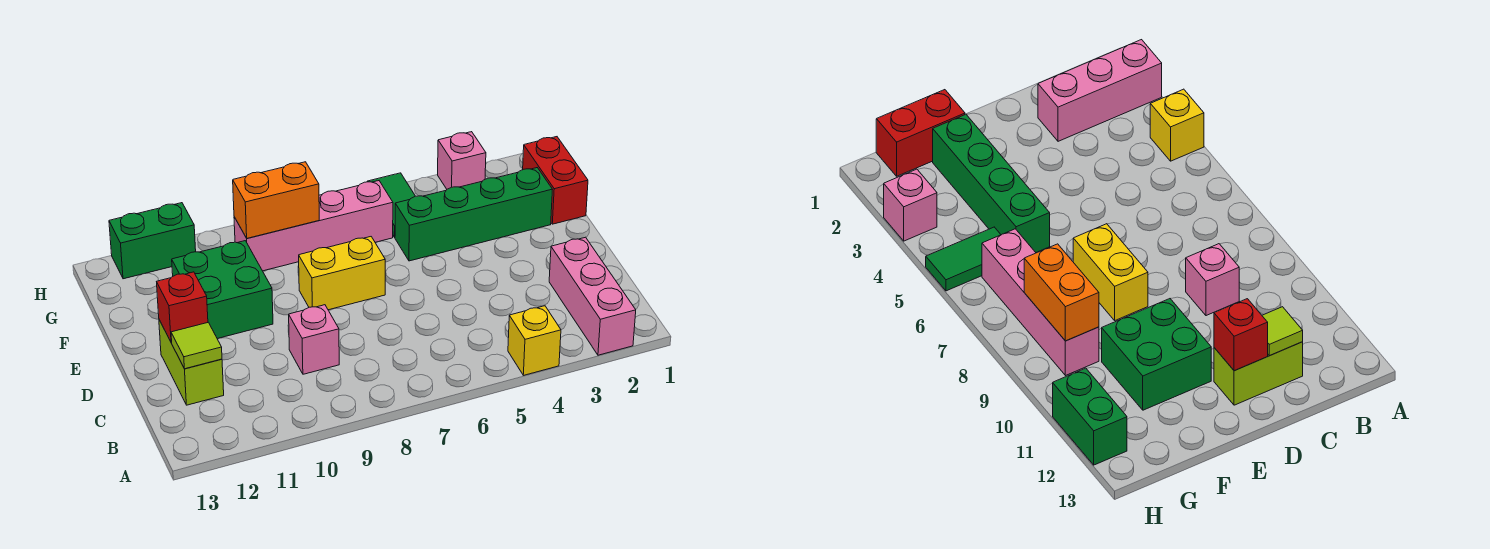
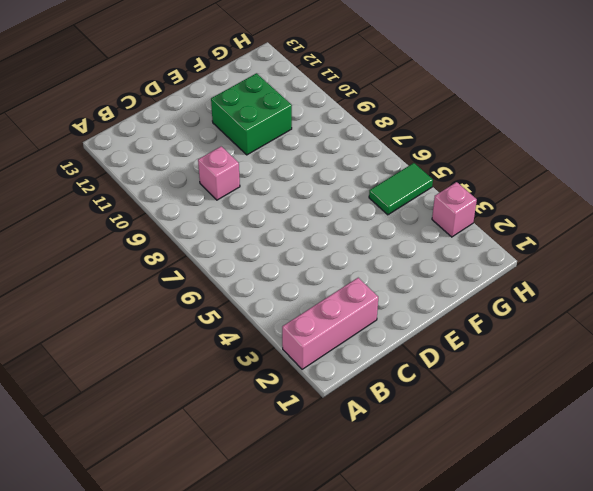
none -> yellow brick A4 level 1
none -> lime brick C12:D12 level 1
none -> yellow brick E7:E8 level 1

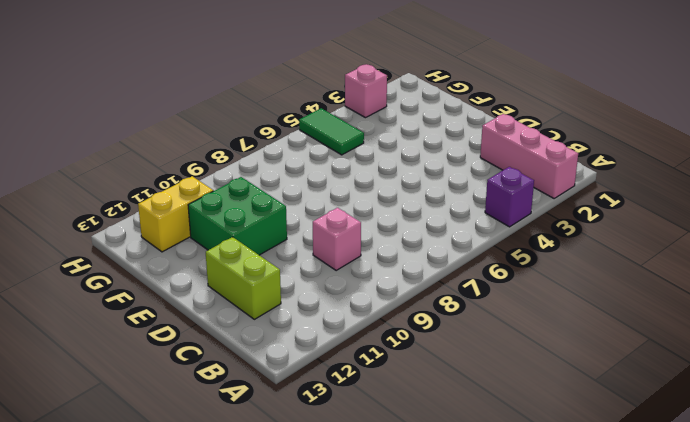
purple brick A4 level 1 -> yellow brick A4 level 1
yellow brick G11:G12 level 1 -> yellow brick E7:E8 level 1
none -> red brick F1:G1 level 1
none -> green brick F2:F5 level 1
none -> pink brick G6:G9 level 1

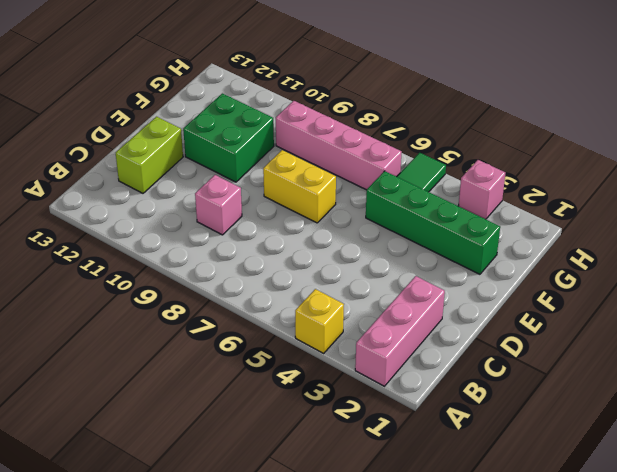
none -> red brick F1:G1 level 1
none -> green brick H11:H12 level 1
none -> lime tile C12 level 2

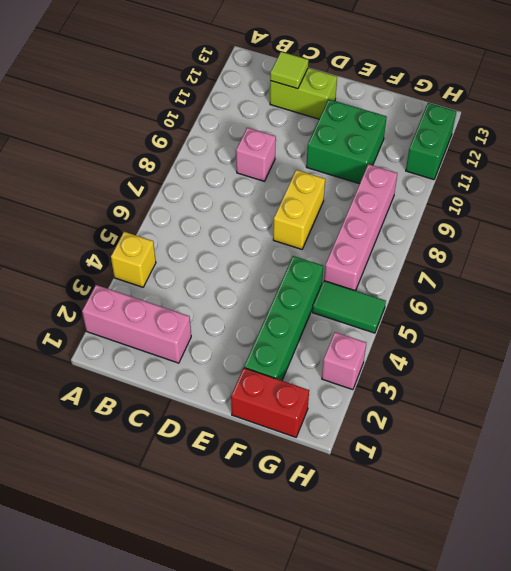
none -> red brick D12 level 2
none -> orange brick G8:G9 level 2

